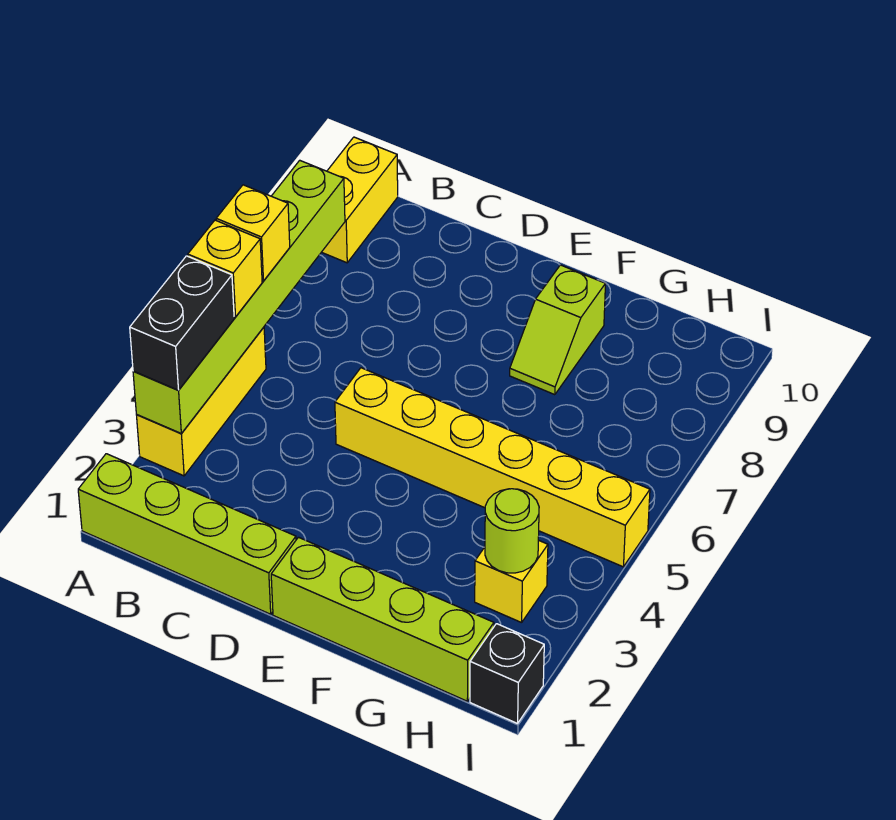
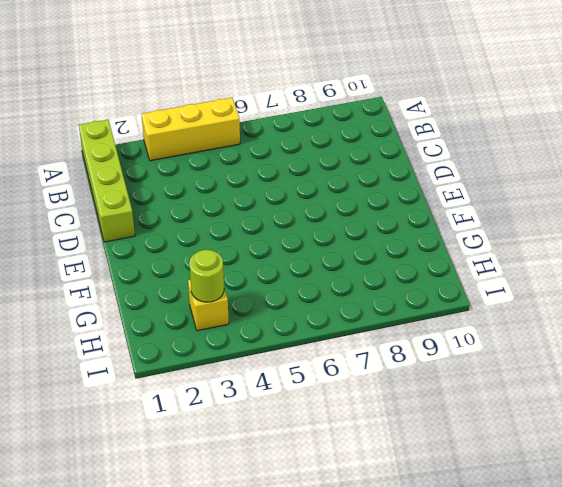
none -> yellow brick A9:A10 level 1
none -> yellow brick D5:I5 level 1
none -> lime brick E1:H1 level 1

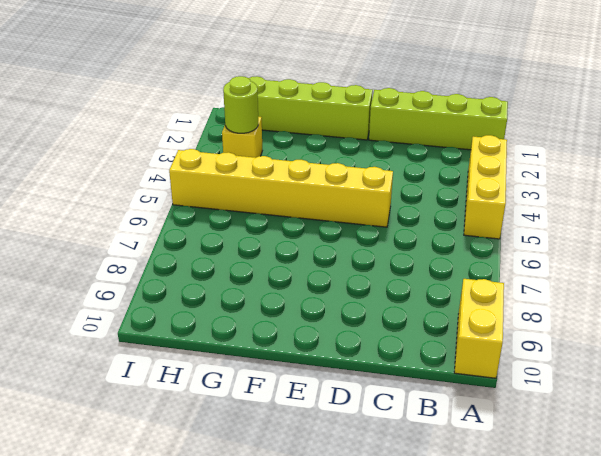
none -> lime slope F8:F9 level 1 top 9
none -> black brick I1 level 1
none -> lime brick A3:A8 level 2

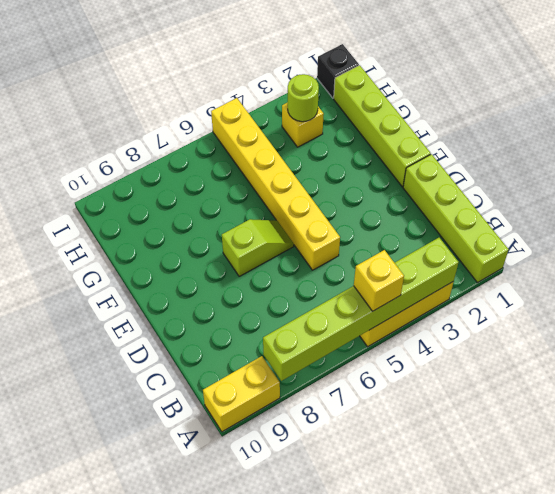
lime slope E6:E7 level 1 top 7 -> lime slope F8:F9 level 1 top 9
none -> black brick A3:A4 level 3
none -> yellow brick A6 level 3

